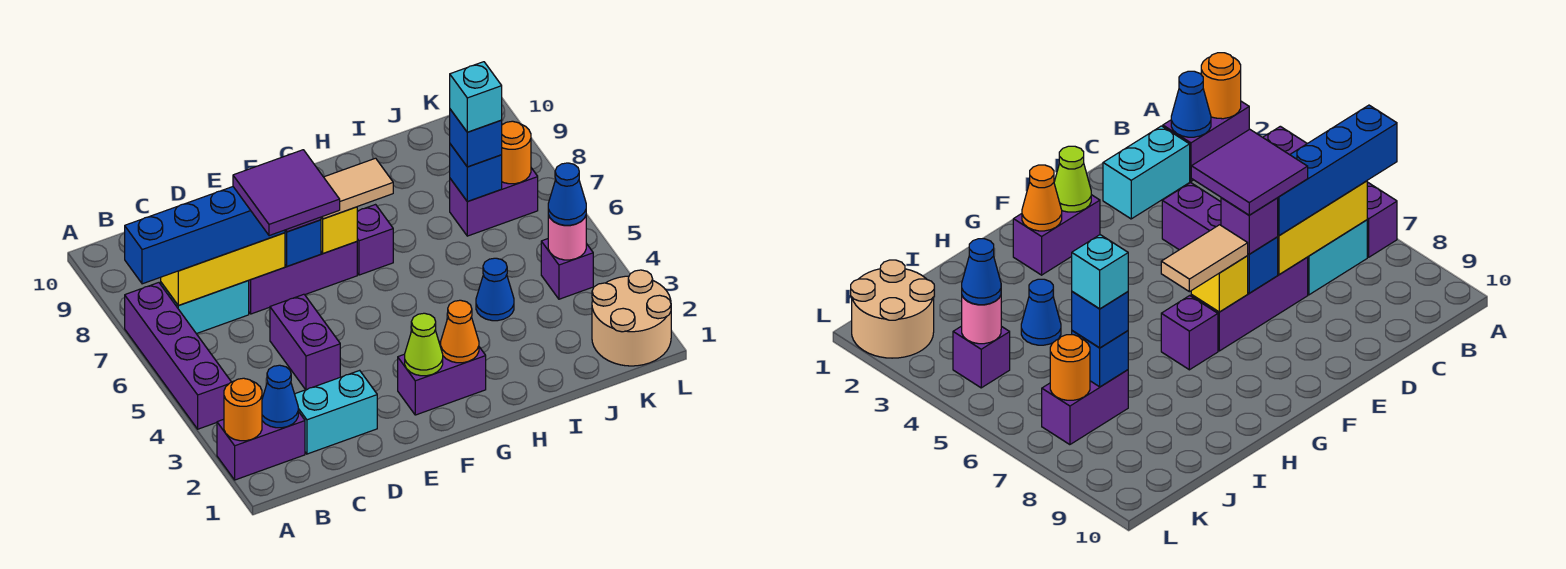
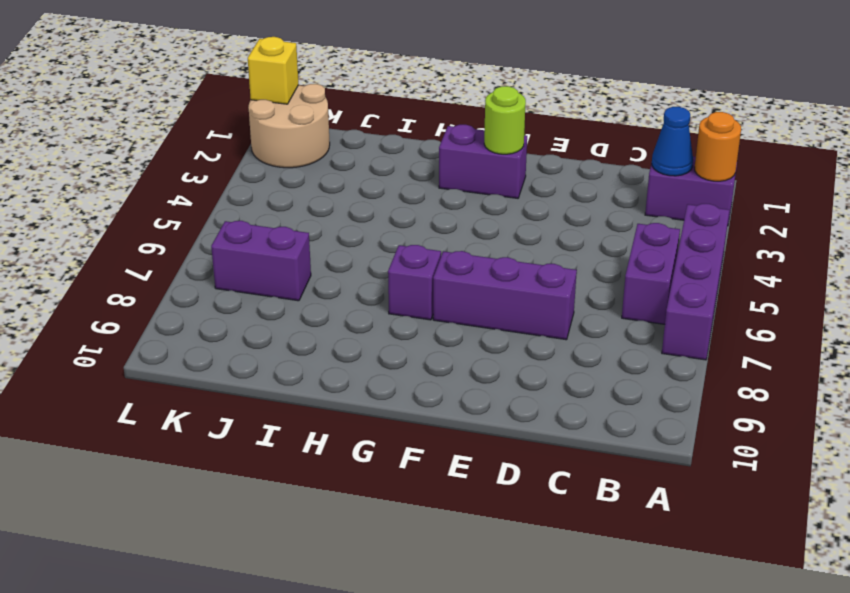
purple brick B5:B6 level 1 -> purple brick D4:D5 level 1
lime round brick F2 level 2 -> lime cone F2 level 2
yellow brick L1 level 2 -> yellow brick F7 level 2
none -> cyan brick B7:C7 level 1
none -> cyan brick C2:D2 level 1
none -> blue cone I4 level 1

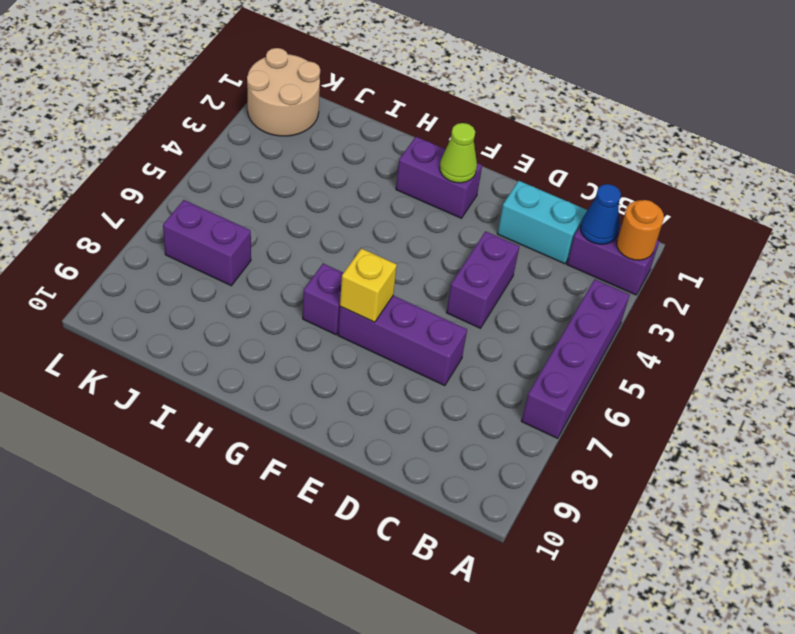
none -> cyan brick B7:C7 level 1
none -> blue cone I4 level 1
none -> purple brick K4 level 1

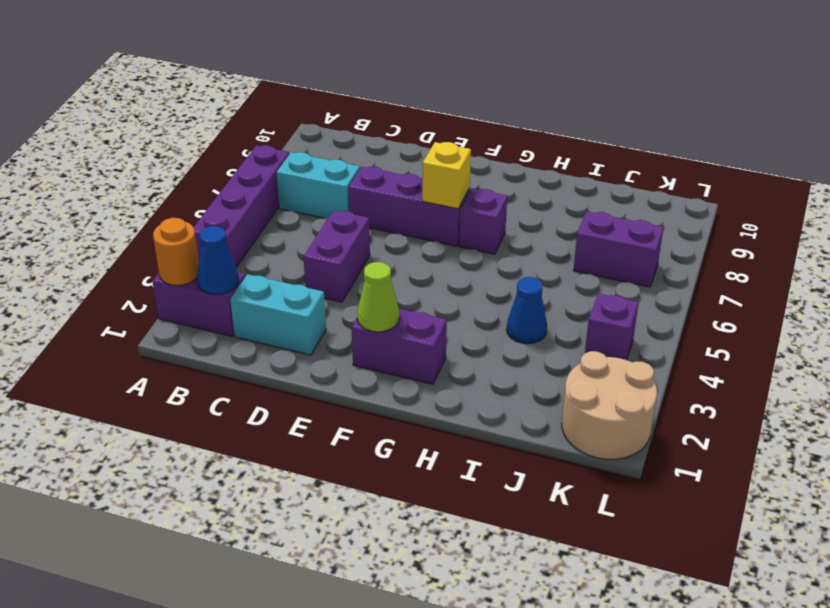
none -> yellow brick B7:D7 level 2
none -> blue brick E7 level 2
none -> orange cone G2 level 2

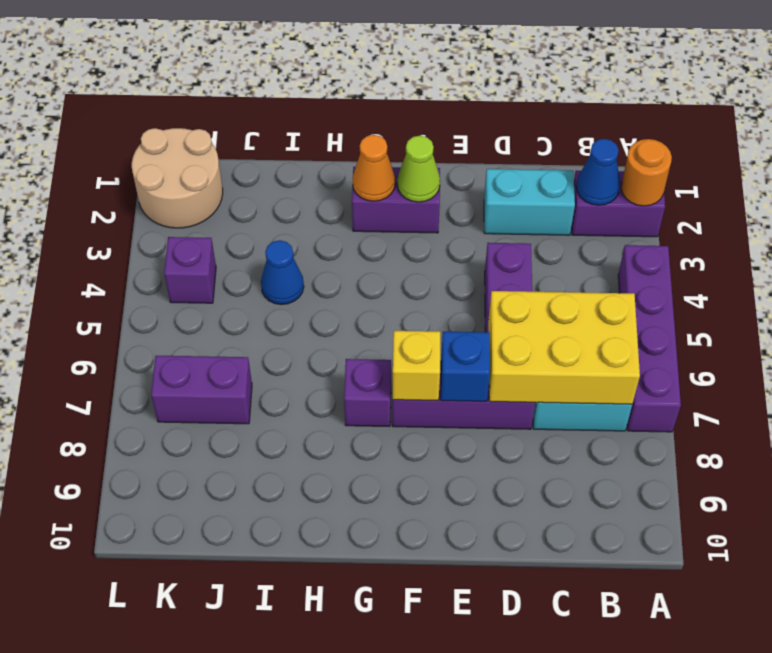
yellow brick B6:D7 level 2 -> yellow brick B7:D7 level 2
none -> blue brick J7 level 2
none -> pink round brick K4 level 2
none -> orange round brick K7 level 2

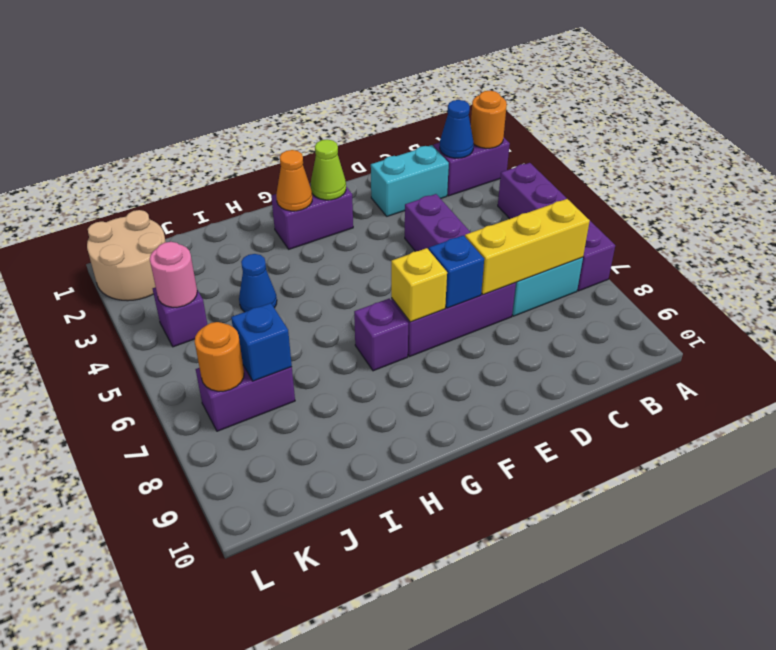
none -> blue brick A7:D7 level 3
none -> purple brick E7 level 3
none -> tan tile F7:G7 level 3

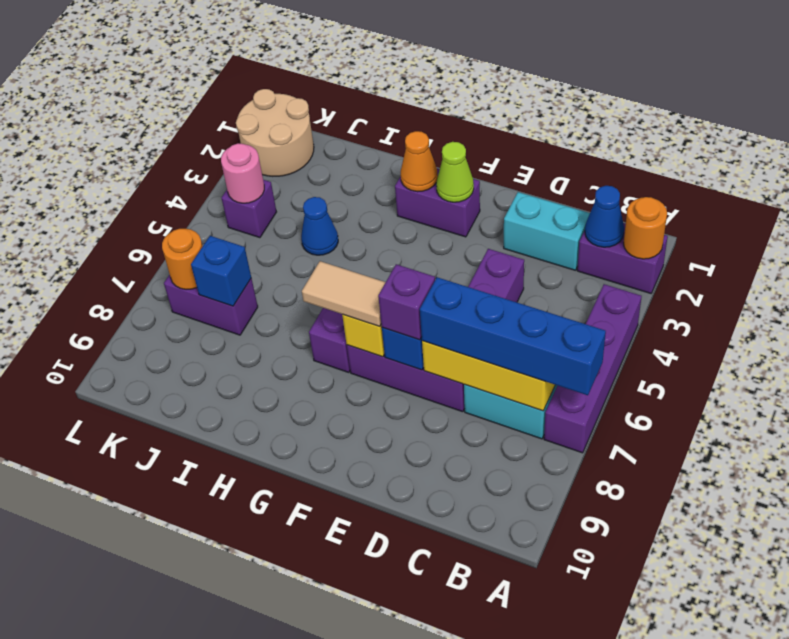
none -> blue brick J7 level 3
none -> blue cone K4 level 3
none -> purple tile D6:E7 level 4

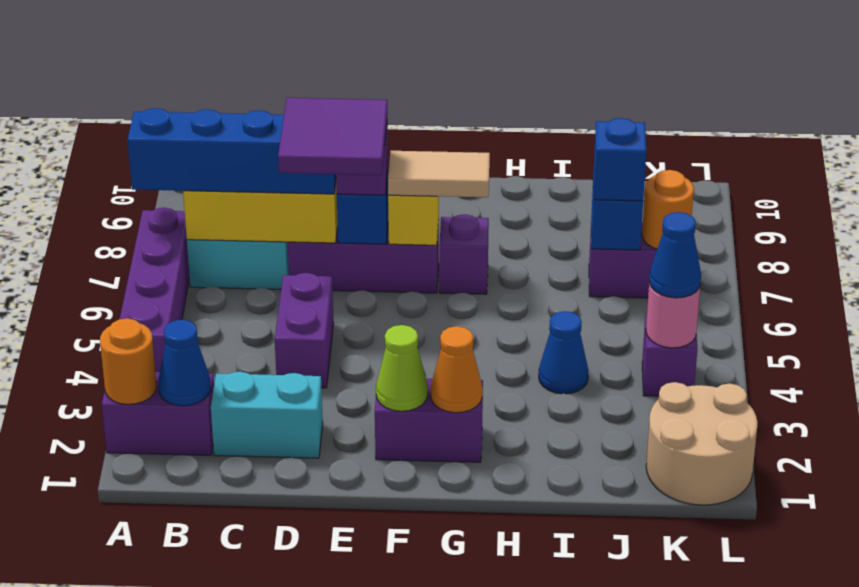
none -> cyan brick J7 level 4

